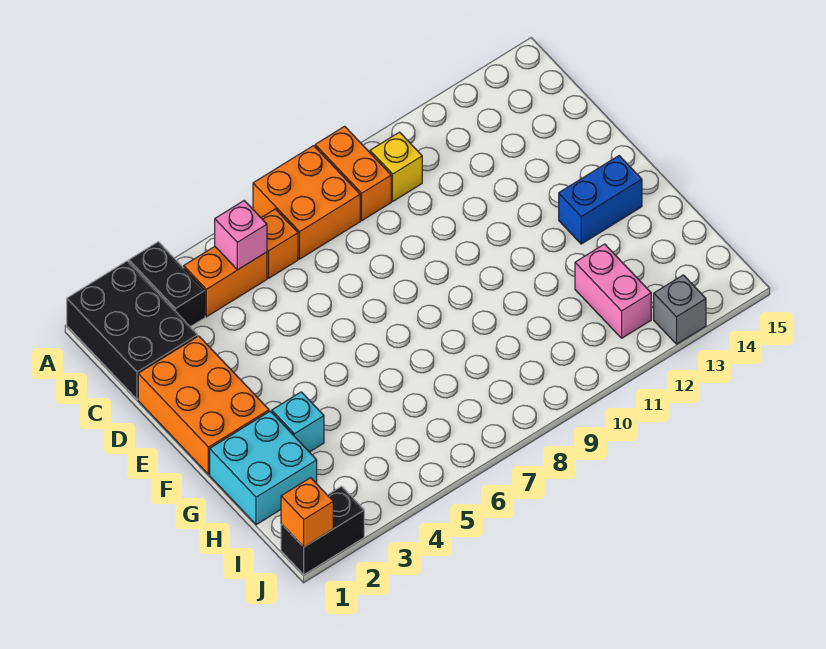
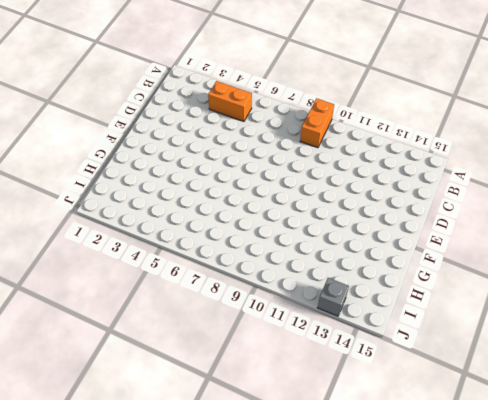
none -> black brick A1:C2 level 1
none -> black brick A3:B3 level 1
none -> orange brick A7:B8 level 1

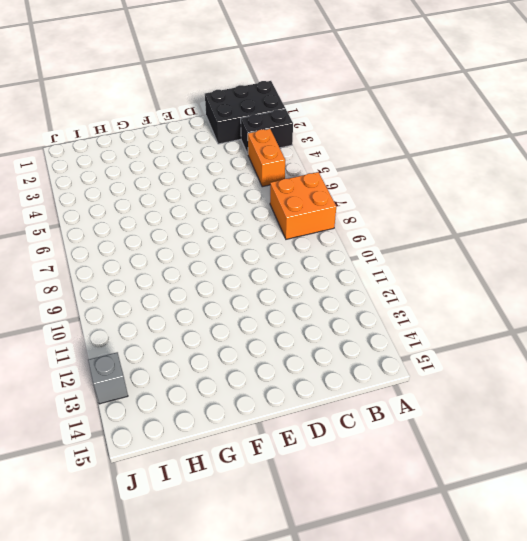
none -> orange brick A9:B9 level 1
none -> orange brick B6 level 1
none -> yellow brick B10 level 1

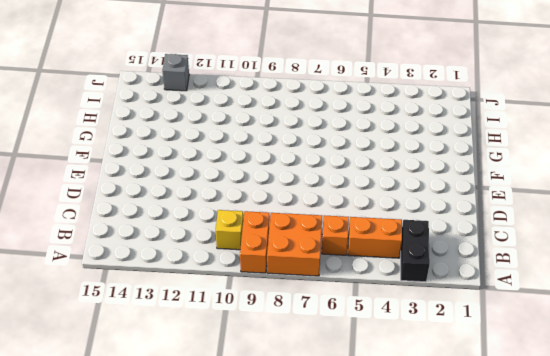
none -> black brick A1:C2 level 1
none -> orange brick D1:F2 level 1
none -> blue brick F13:F14 level 1

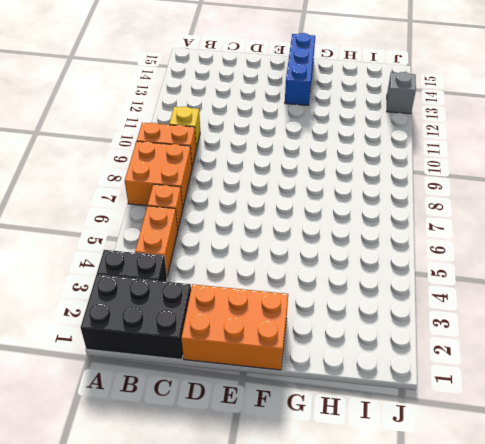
blue brick F13:F15 level 1 -> blue brick F13:F14 level 1
none -> cyan brick G1:H2 level 1
none -> cyan brick G3 level 1
none -> pink brick H12:I12 level 1

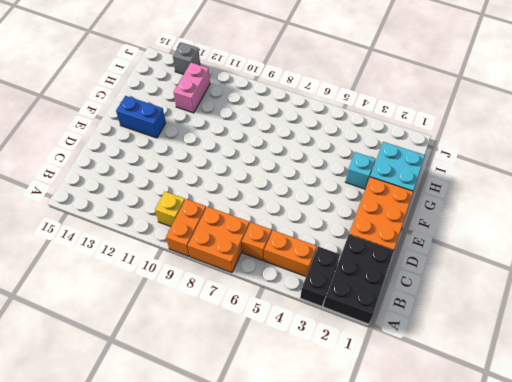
none -> black brick J1:J2 level 1
none -> pink brick B5 level 2
none -> orange brick J1 level 2

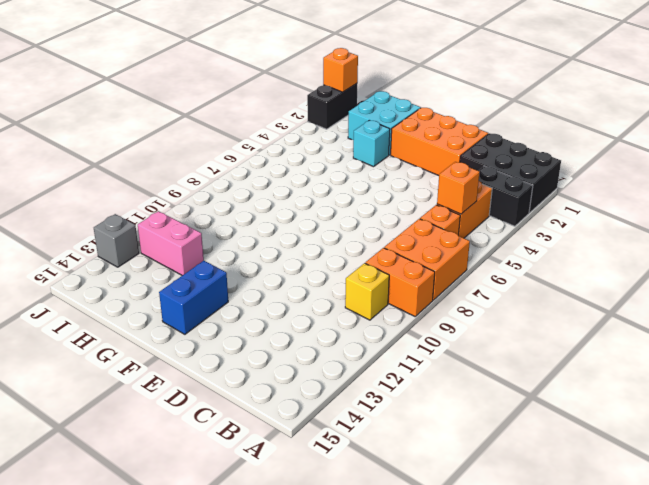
orange brick B5 level 2 -> pink brick B5 level 2

